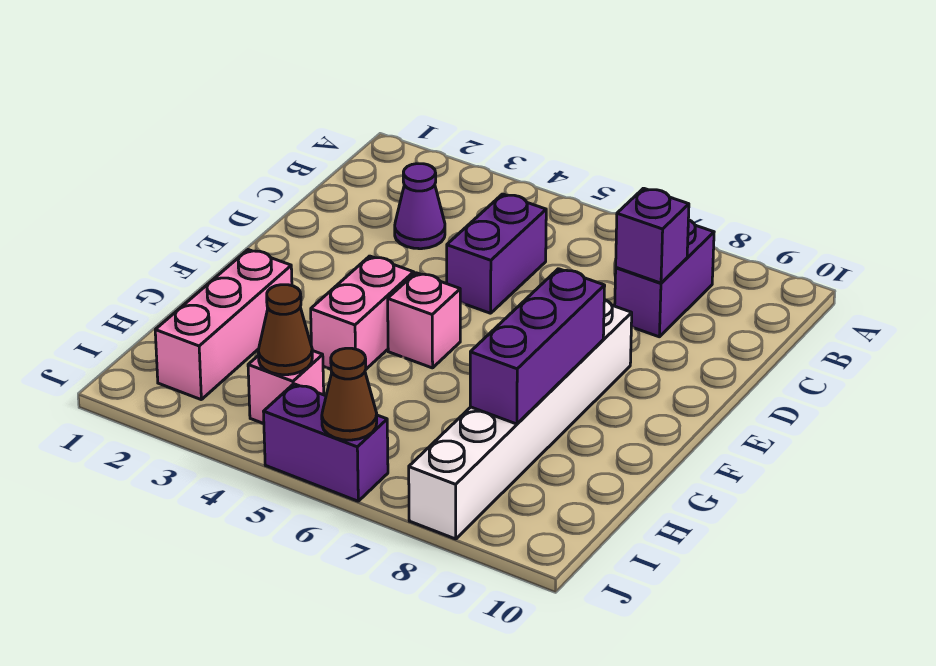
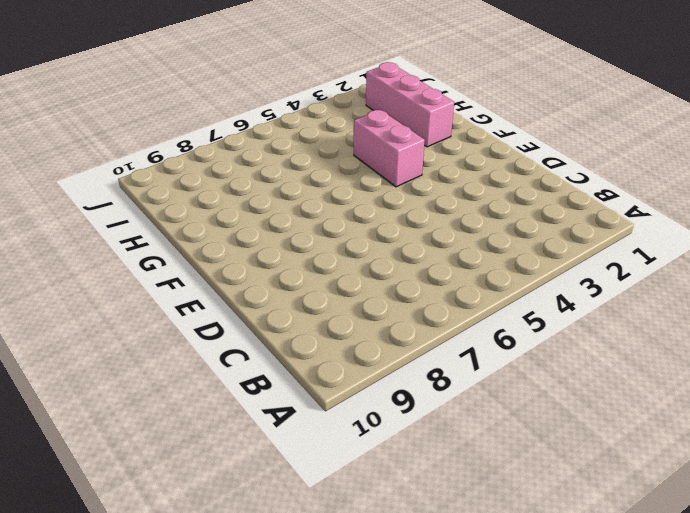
none -> purple brick B8:C8 level 1
none -> purple cone C3 level 1
none -> purple brick C5:D5 level 1

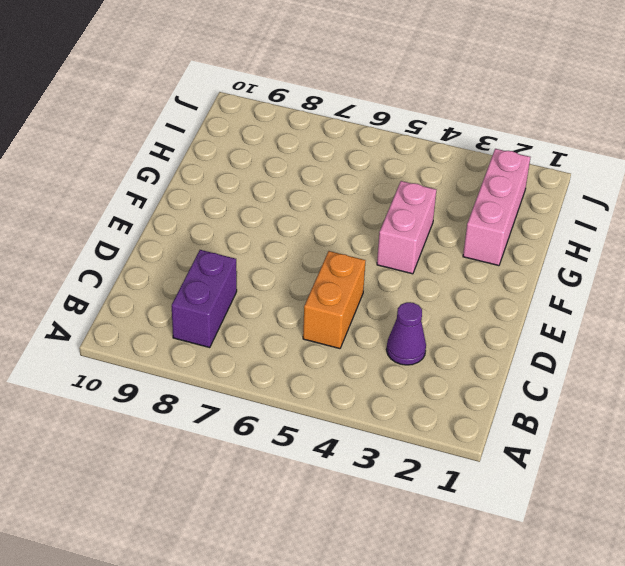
orange brick C5:D5 level 1 -> purple brick C5:D5 level 1
none -> white brick E8:J8 level 1
none -> pink brick F5 level 1
none -> pink brick I4 level 1

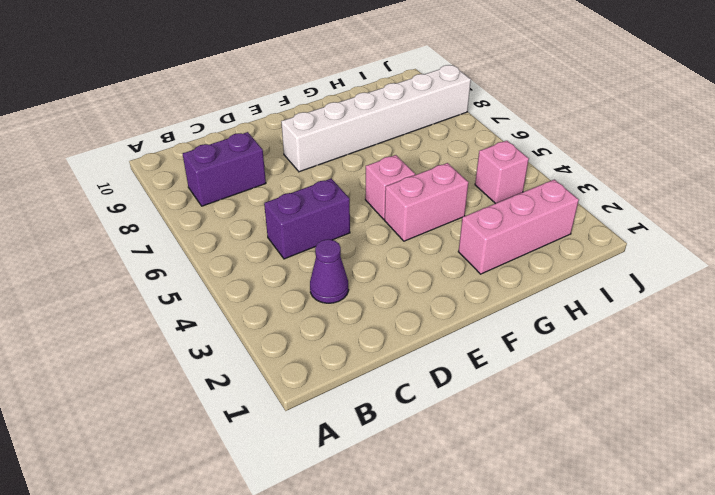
none -> purple brick J5:J6 level 1
none -> purple brick C8 level 2
none -> purple brick F8:H8 level 2

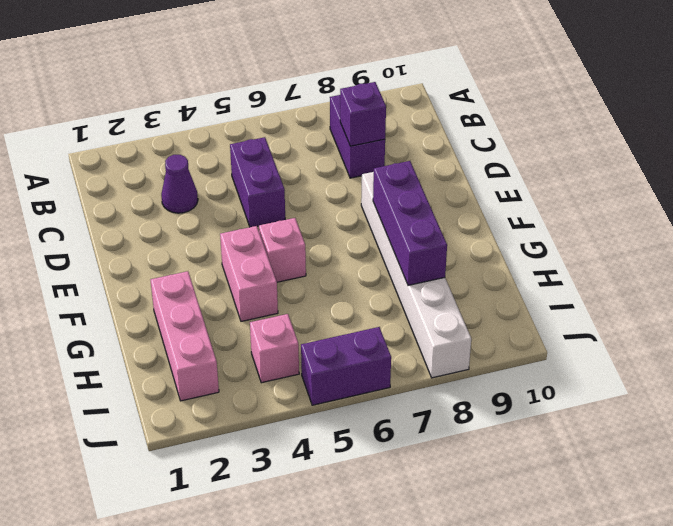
none -> brown cone I4 level 2
none -> brown cone J6 level 2

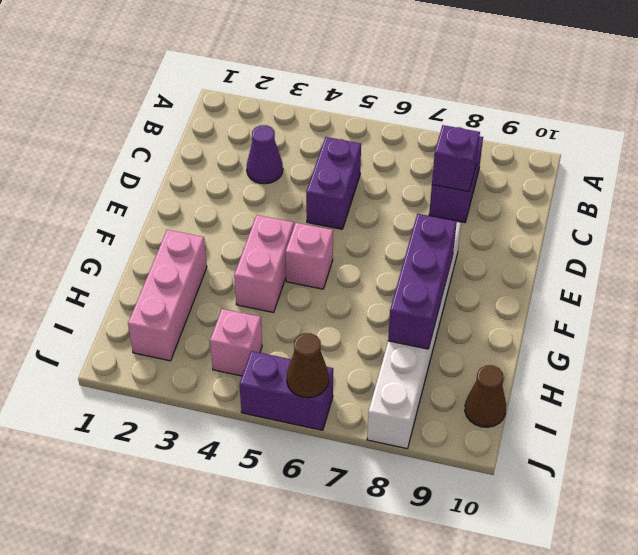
brown cone I10 level 1 -> brown cone I4 level 2

